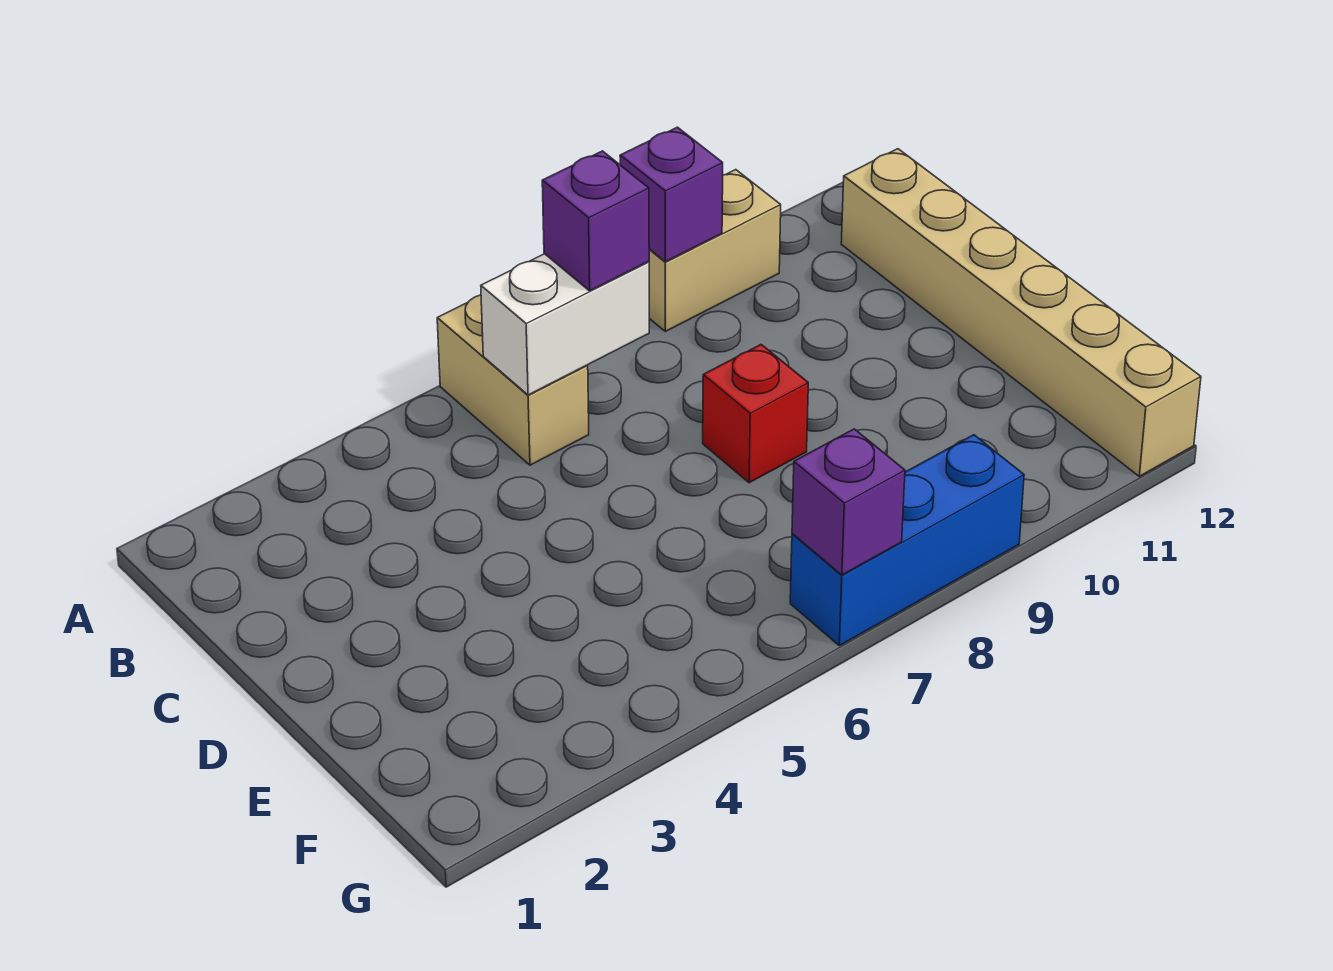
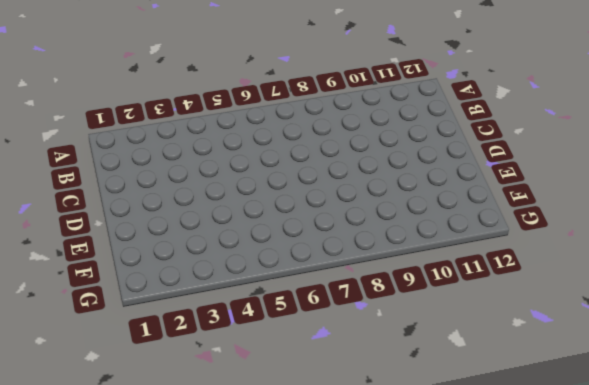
none -> tan brick A6:B6 level 1
none -> tan brick A9:A10 level 1

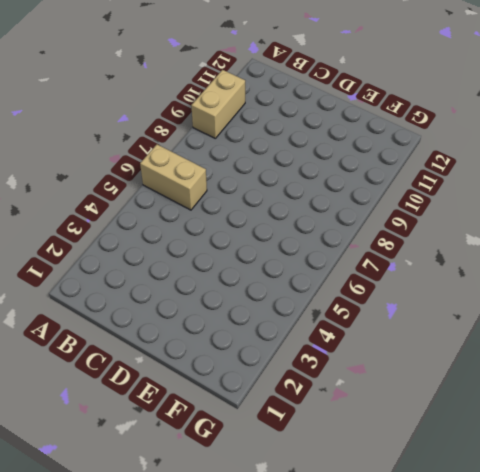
none -> tan brick B12:G12 level 1
none -> red brick D8 level 1

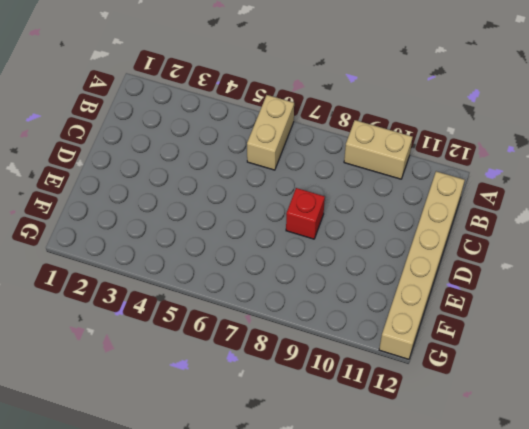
none -> blue brick G7:G9 level 1
none -> purple brick A9 level 2

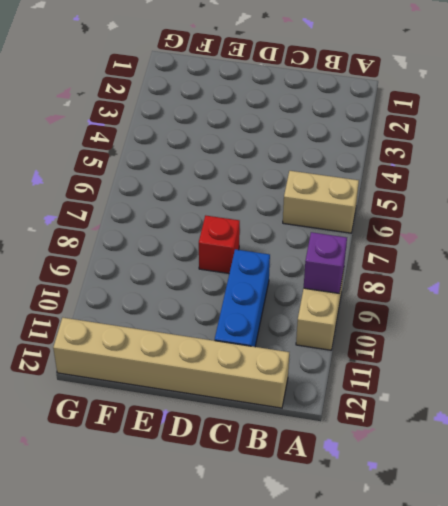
blue brick C9:C11 level 1 -> blue brick G7:G9 level 1
none -> white brick B6:B7 level 2
none -> purple brick G7 level 2

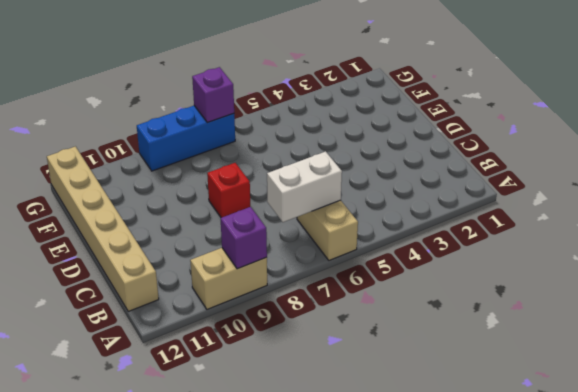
none -> purple brick B7 level 3

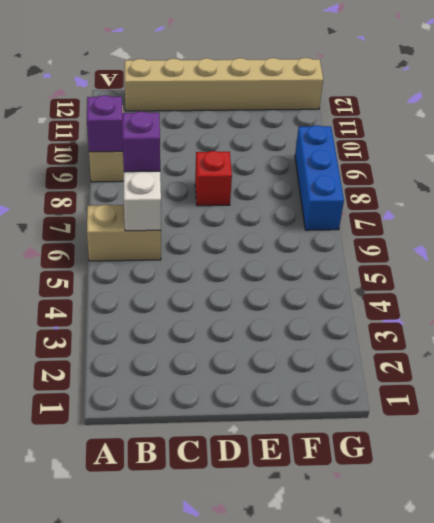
none -> purple brick G7 level 2

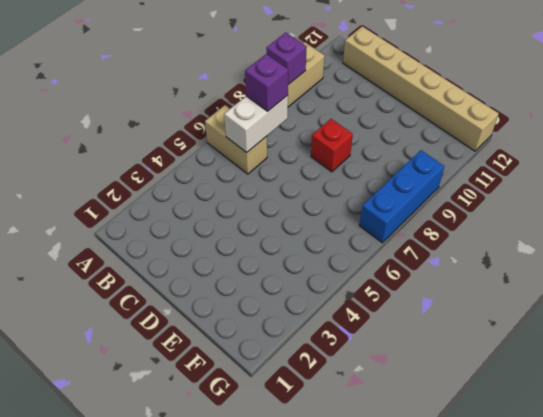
none -> purple brick G7 level 2

